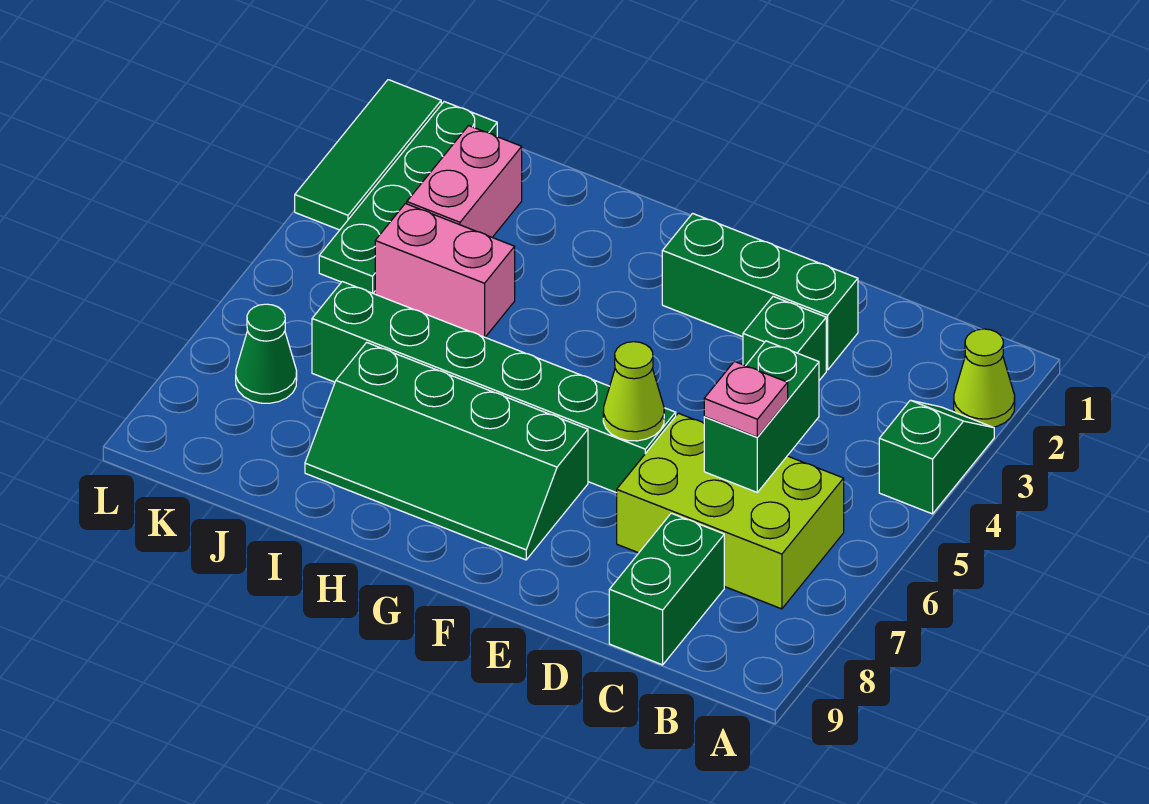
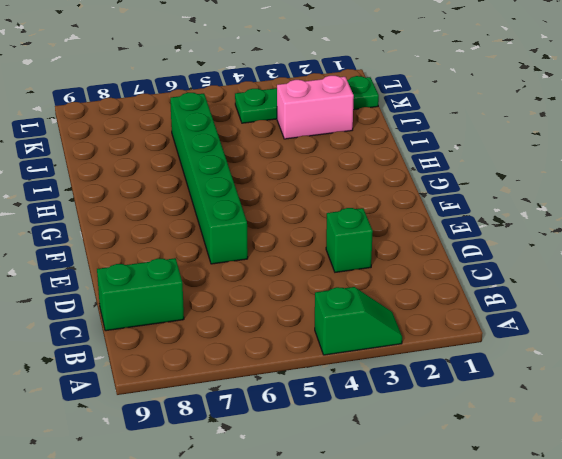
none -> lime cone A2 level 1
none -> lime brick B6:D7 level 1
none -> green brick D2:F2 level 1

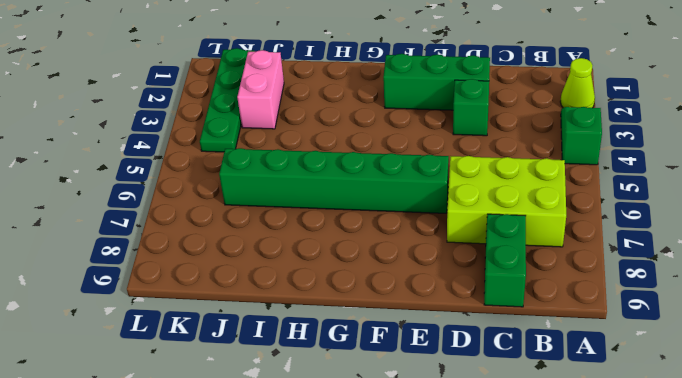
none -> green slope F7:I8 level 1 top 7
none -> pink brick I4:J4 level 1
none -> green cone K7 level 1

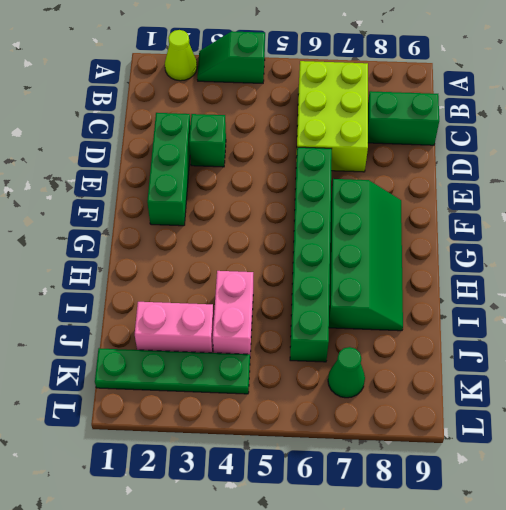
none -> green tile L1:L3 level 1
none -> green brick C5:C6 level 2
none -> lime cone E6 level 2

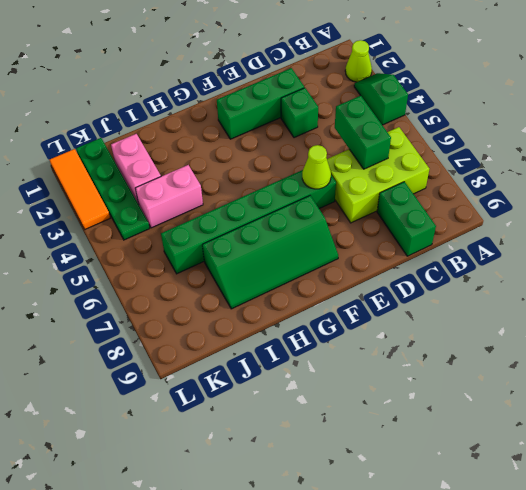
orange tile L1:L3 level 1 -> green tile L1:L3 level 1
none -> green cone K7 level 1
none -> pink plate C6 level 3

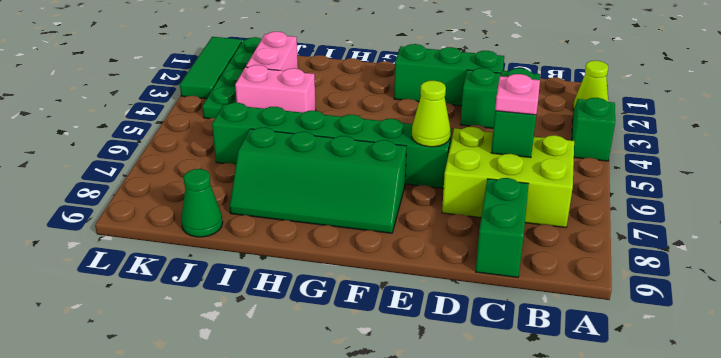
green cone J9 level 1 -> green cone K7 level 1

